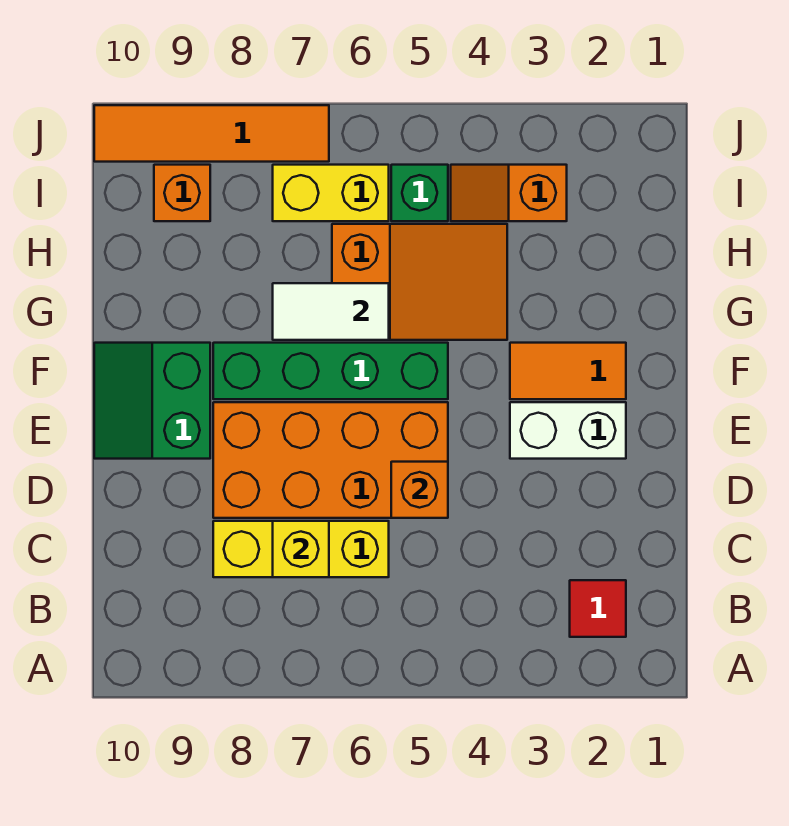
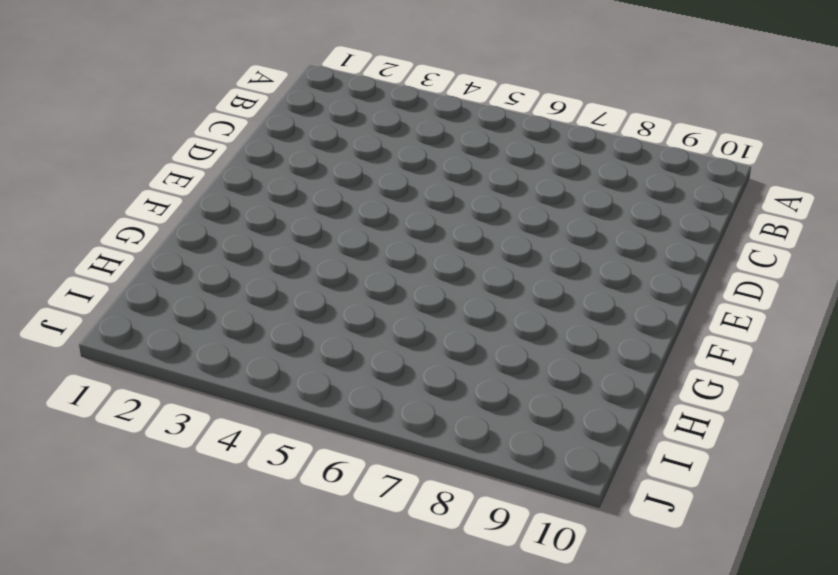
none -> red tile B2 level 1
none -> yellow brick C6:C8 level 1
none -> orange brick D5:E8 level 1

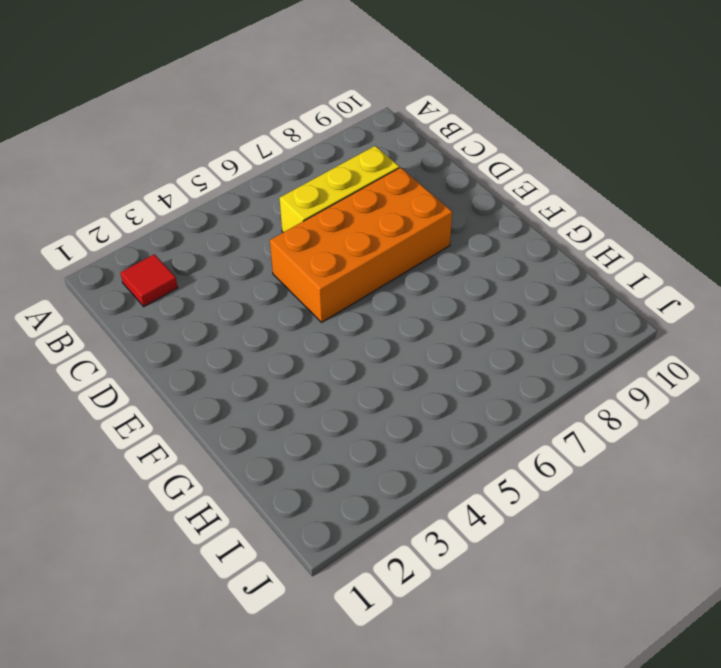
none -> white brick E2:E3 level 1
none -> green slope E9:F10 level 1 top 9
none -> orange tile F2:F3 level 1

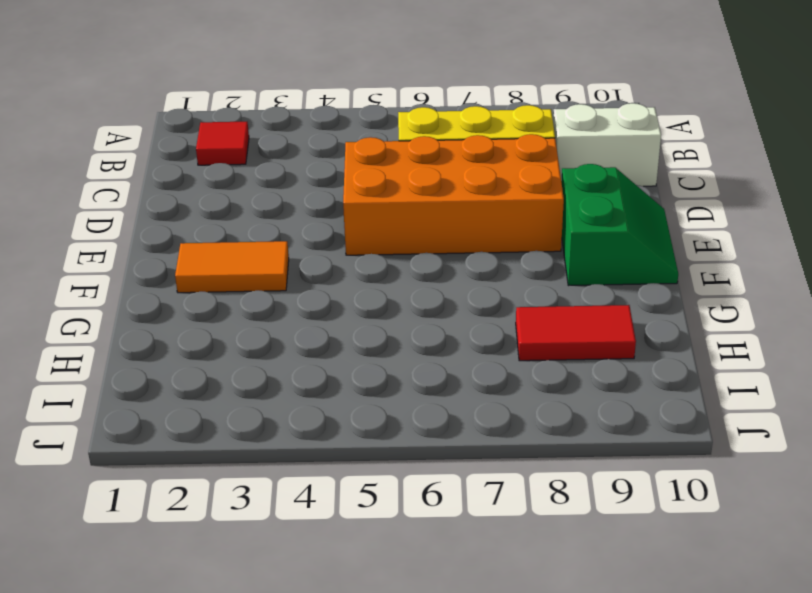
white brick C9:C10 level 1 -> white brick E2:E3 level 1
red tile H8:H9 level 1 -> none
none -> green brick F5:F8 level 1
none -> orange slope G4:H6 level 1 top 6
none -> orange slope I3:I4 level 1 top 3

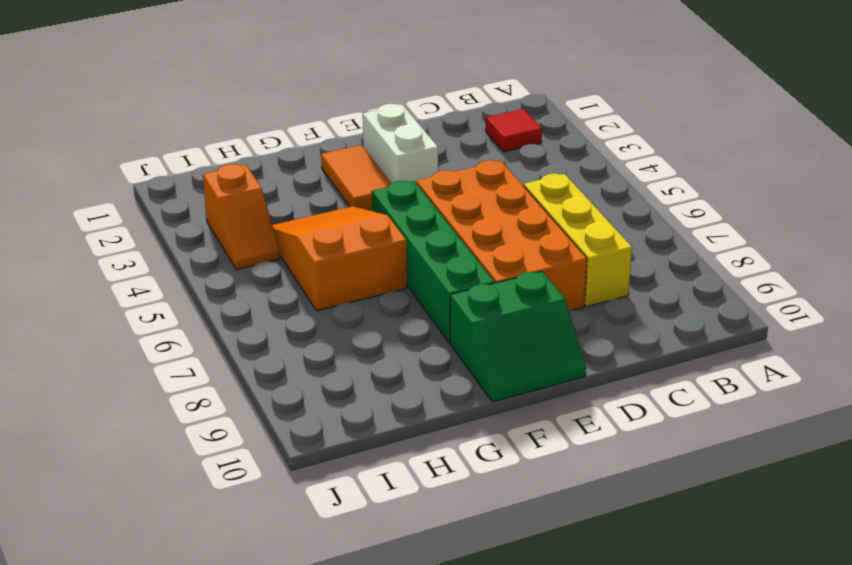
none -> green brick I5 level 1
none -> yellow brick I6:I7 level 1
none -> orange brick I9 level 1

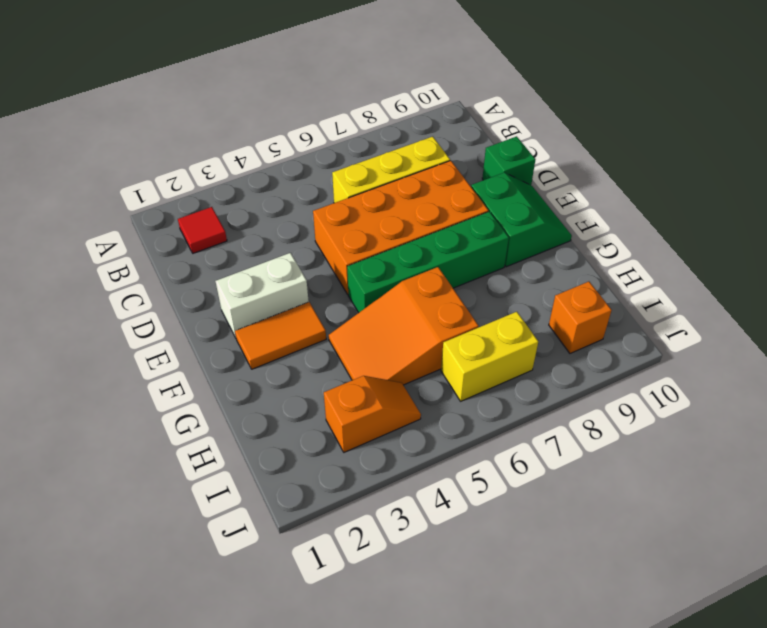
green brick D10 level 1 -> green brick I5 level 1
none -> orange tile J7:J10 level 1
none -> yellow brick C7 level 2
none -> orange brick D5 level 2

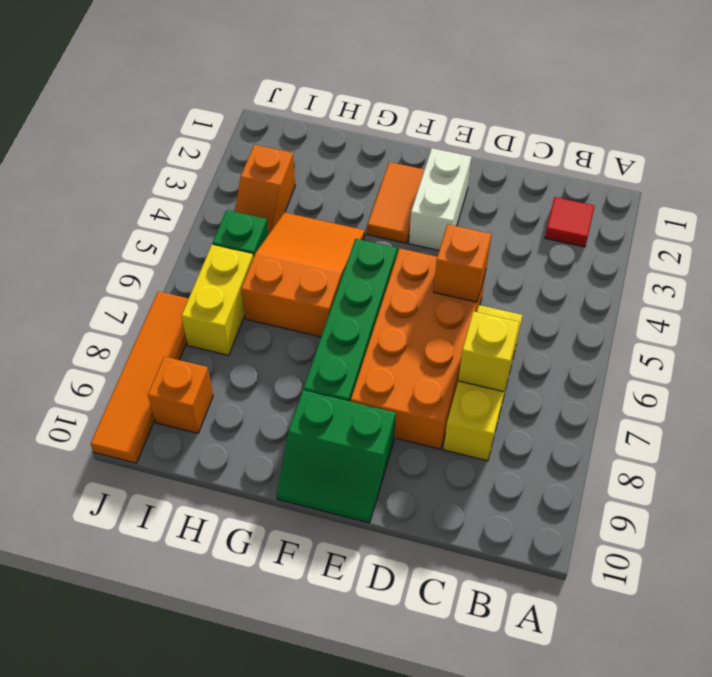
none -> white tile G6:G7 level 2

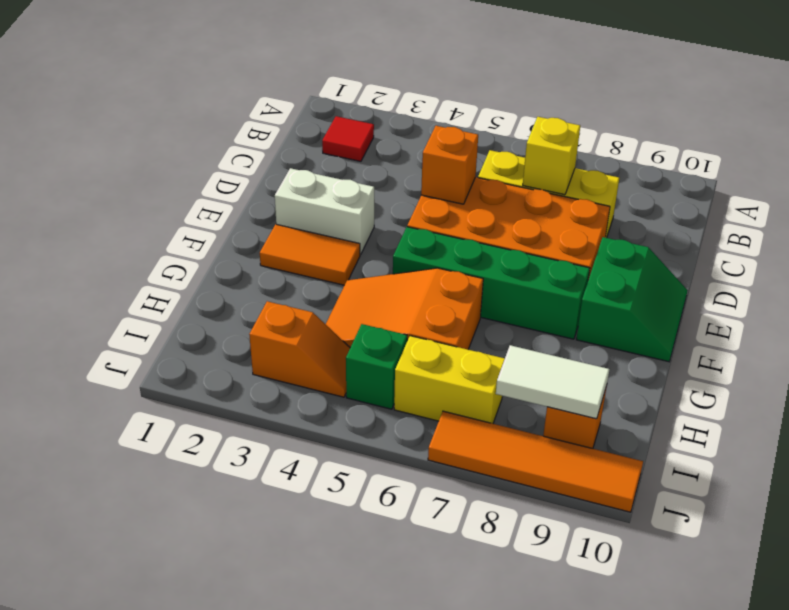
white tile I8:I9 level 2 -> white tile G6:G7 level 2

